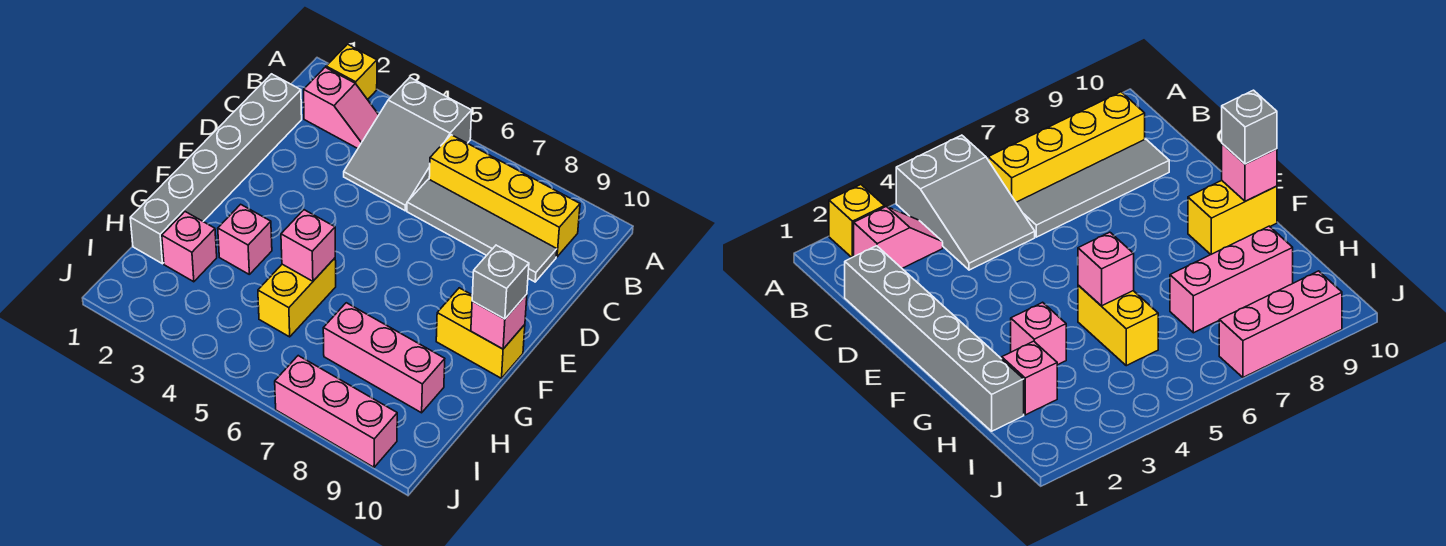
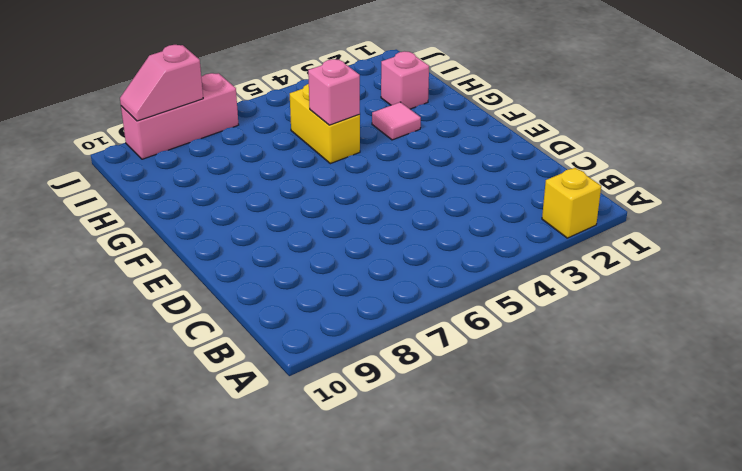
pink tile G3 level 1 -> pink brick G3 level 1
pink slope J8:J9 level 2 top 8 -> pink slope B2:B3 level 1 top 2
none -> grey slope A4:C5 level 1 top A
none -> yellow brick B6:B9 level 1
none -> grey brick C1:H1 level 1

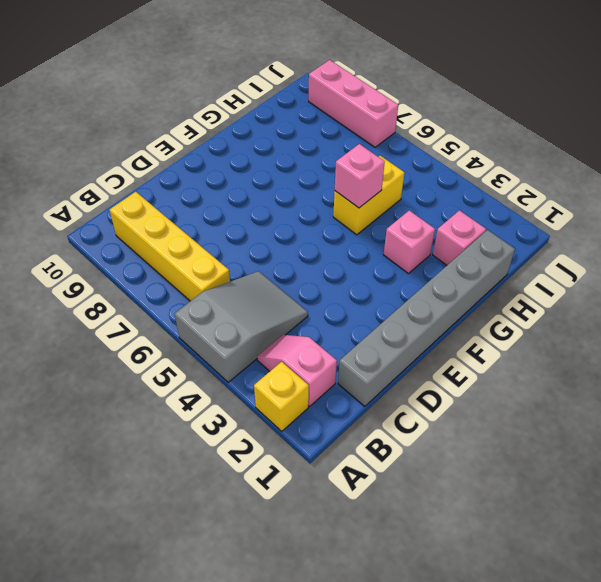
none -> grey tile C6:C9 level 1
none -> yellow brick F9:F10 level 1
none -> pink brick H7:H9 level 1

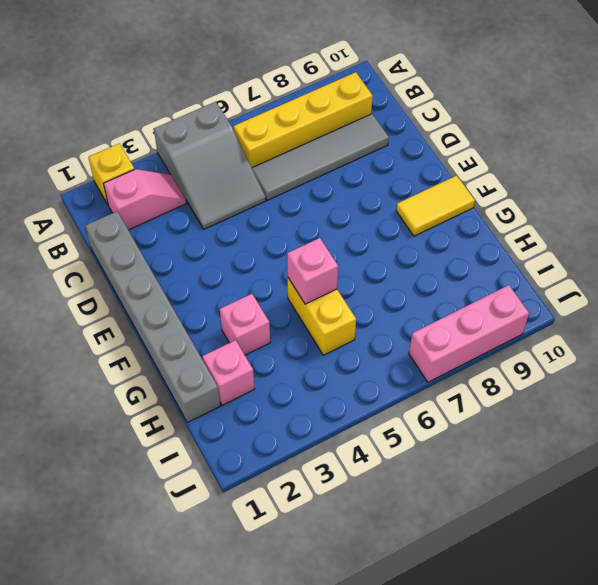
yellow tile F9:F10 level 1 -> yellow brick F9:F10 level 1
none -> pink brick H7:H9 level 1
none -> pink brick F10 level 2
none -> grey brick F10 level 3

